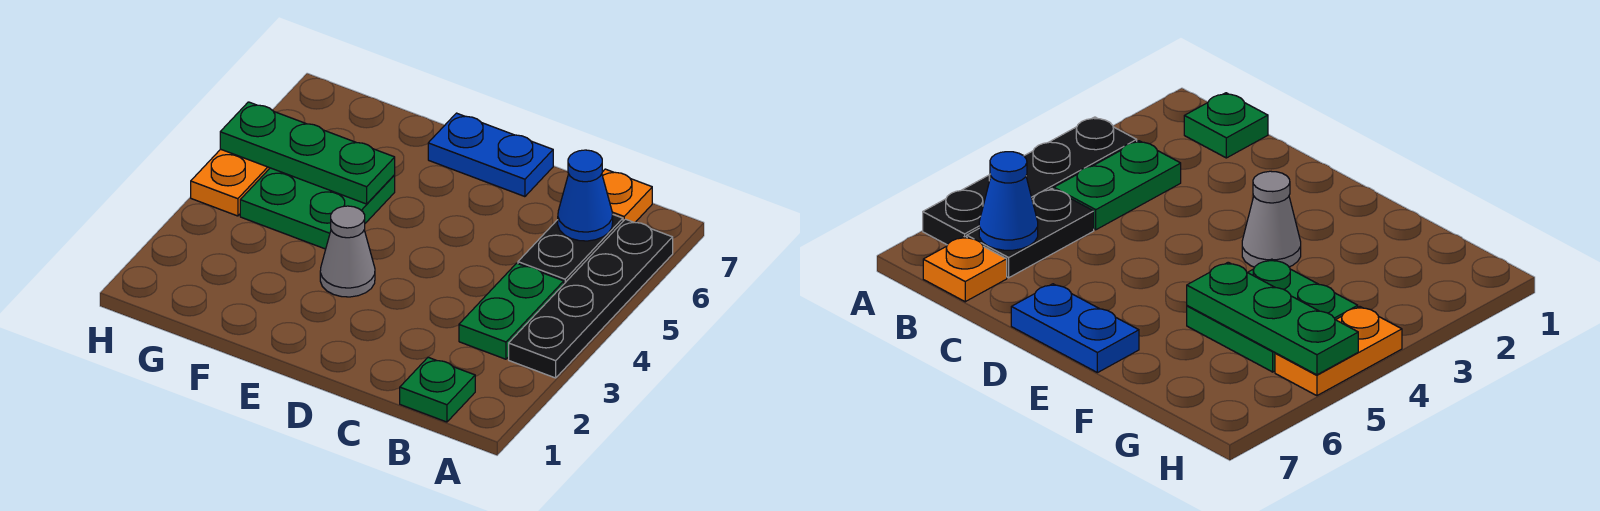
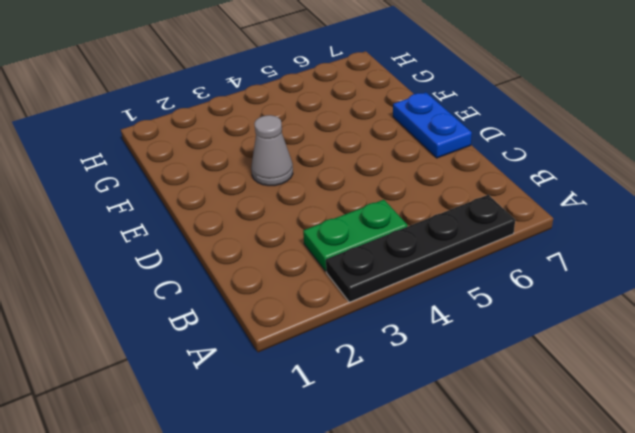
none -> green plate B1 level 1
none -> black plate B5:B6 level 1

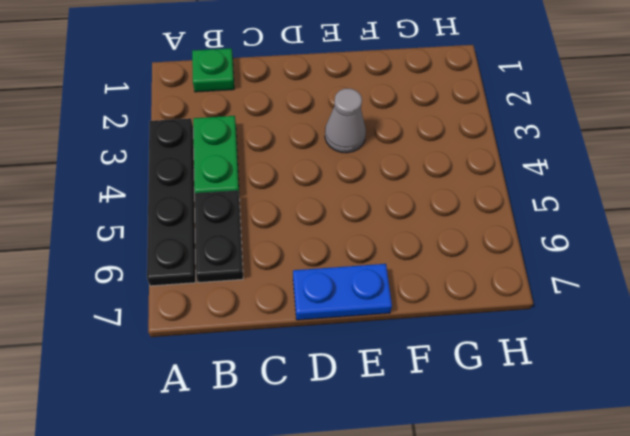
none -> orange plate B7 level 1
none -> green plate F4:G5 level 1

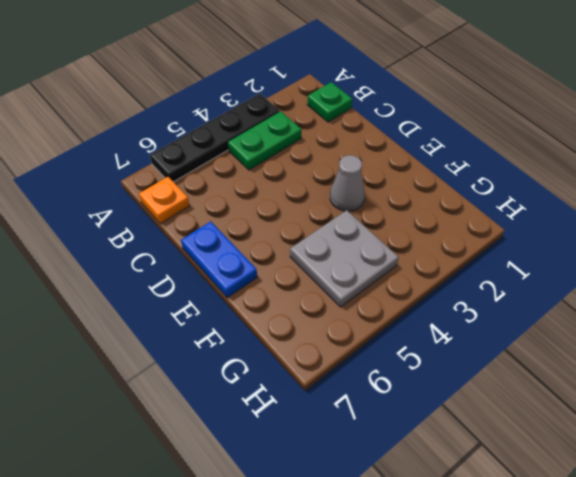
grey plate F4:G5 level 1 -> green plate F4:G5 level 1
none -> black plate B5:B6 level 1
none -> orange plate H4:H5 level 1

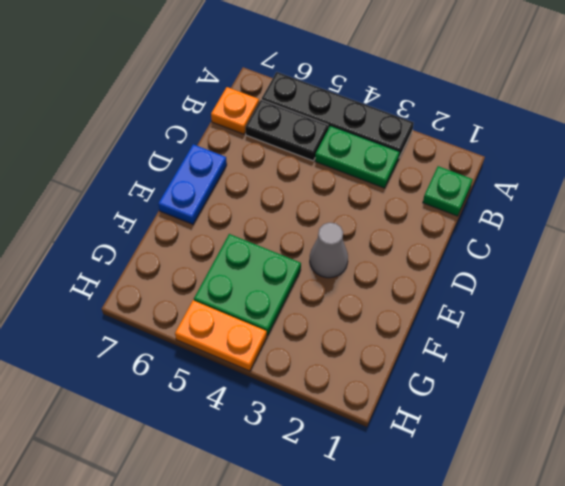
none -> blue cone B6 level 2
none -> green plate F5:H5 level 2

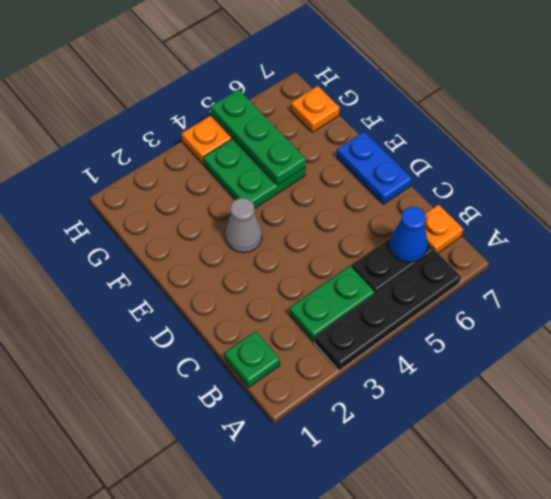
orange plate G7 level 1 -> none

